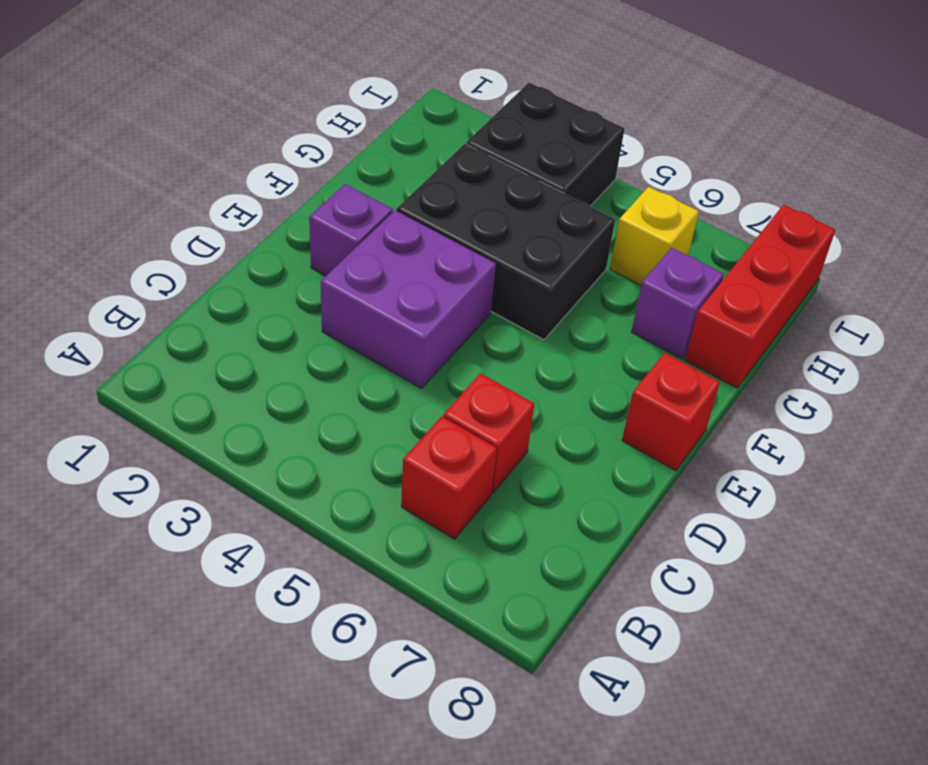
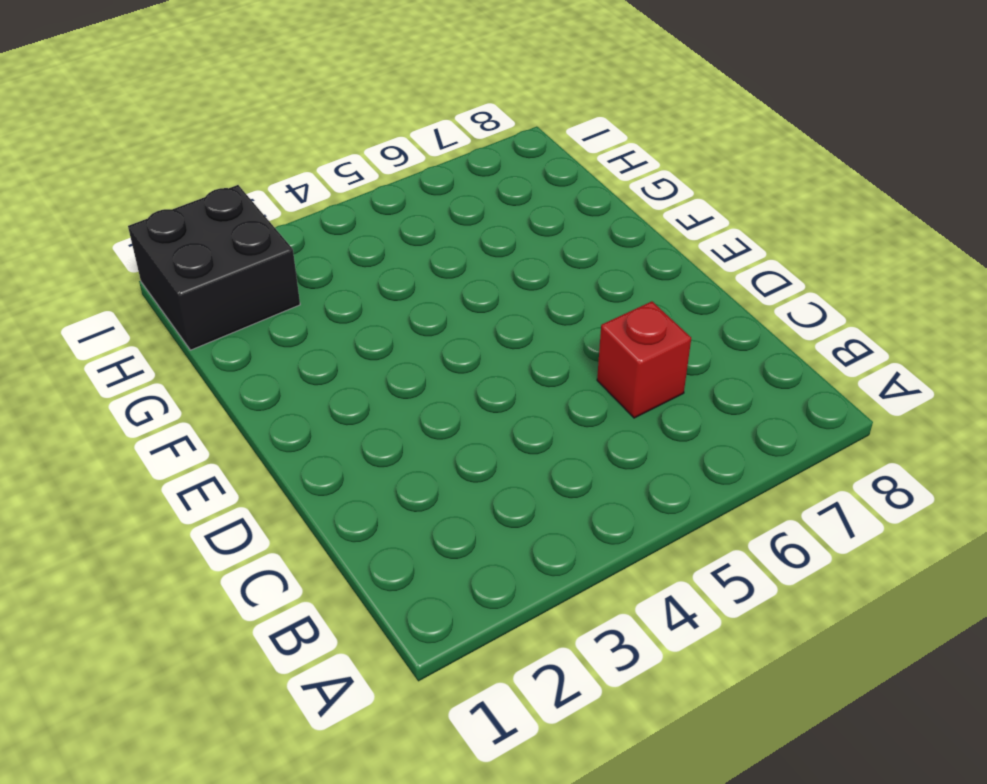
black brick H1:I2 level 1 -> black brick H3:I4 level 1
none -> red brick B6 level 1
none -> purple brick D3:E4 level 1

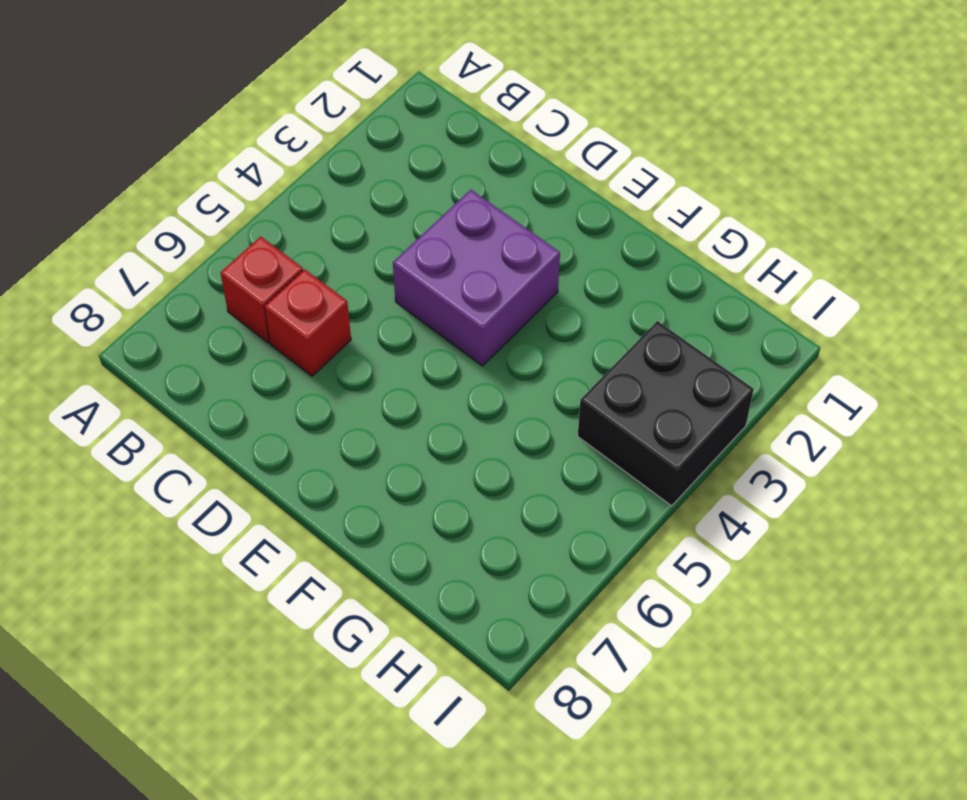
none -> purple brick E2 level 1
none -> red brick E8 level 1

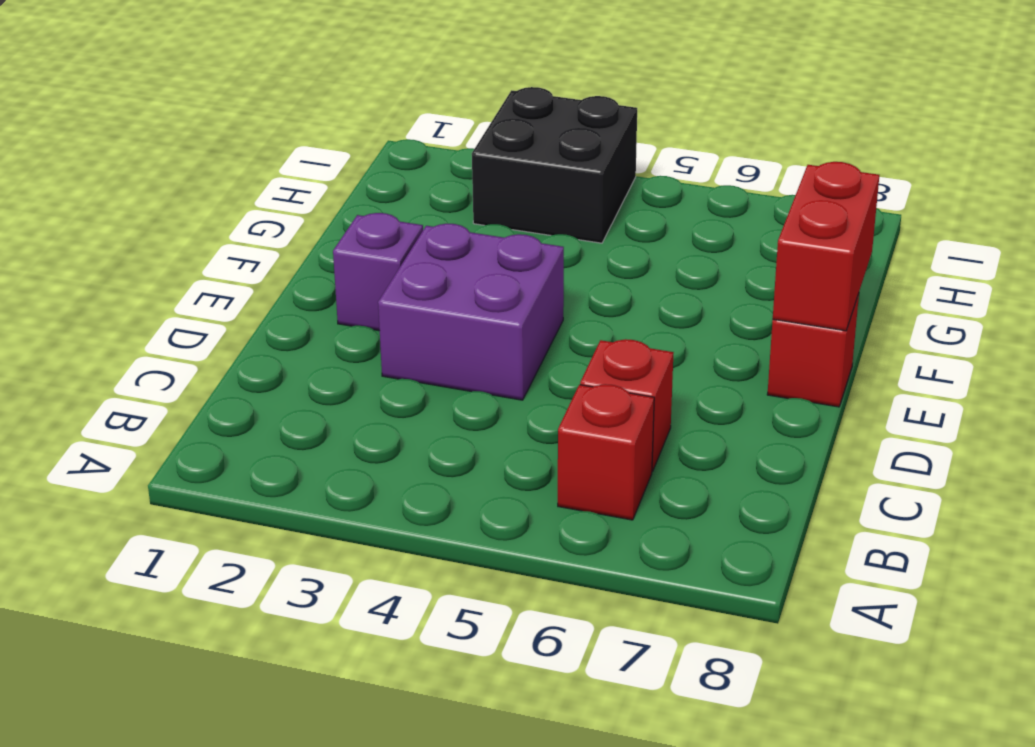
red brick E8:F8 level 2 -> none
none -> black brick F3:G5 level 1
none -> purple brick G7 level 1

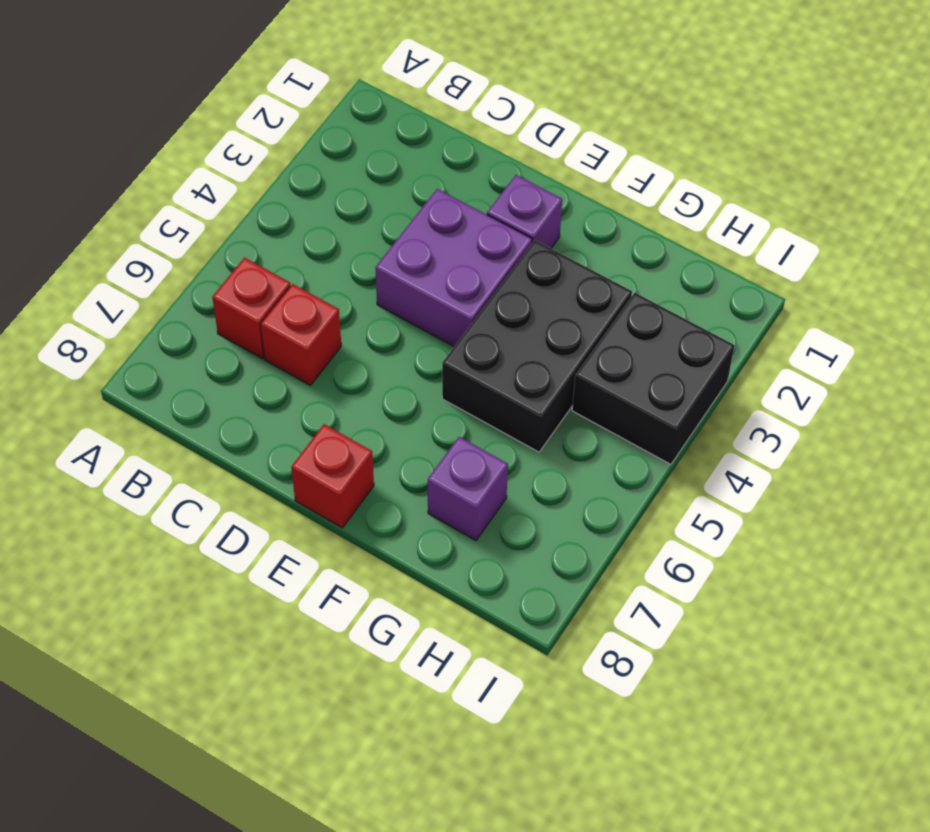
none -> red brick G8:I8 level 1
none -> yellow brick H6 level 1

